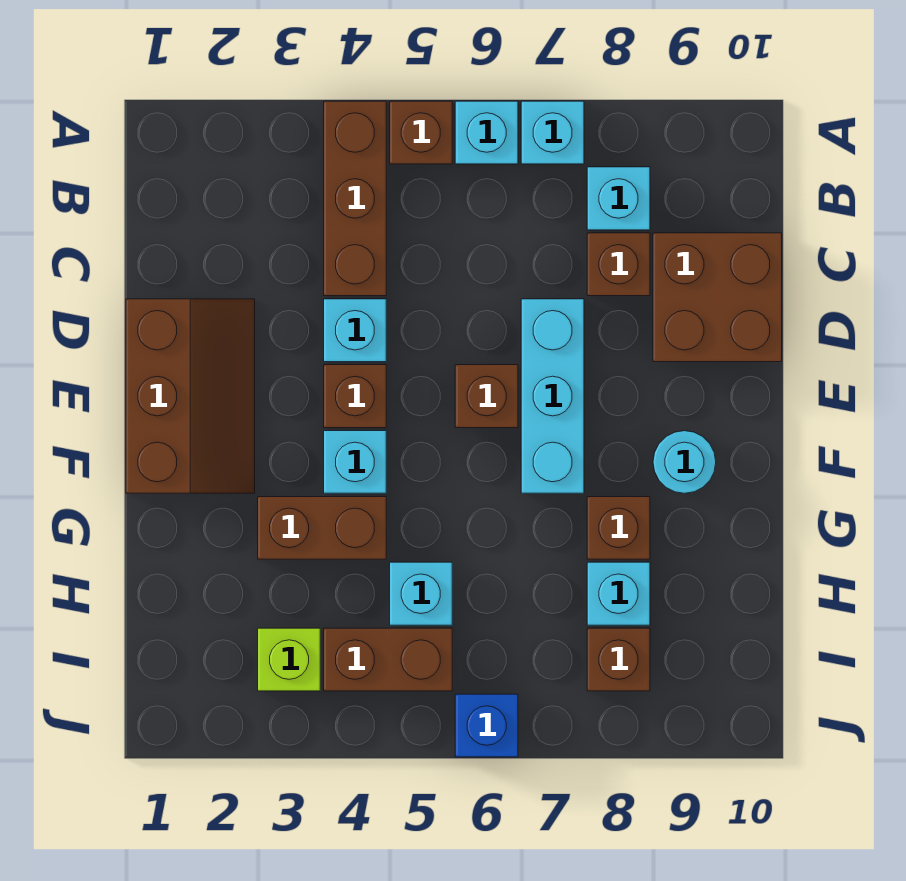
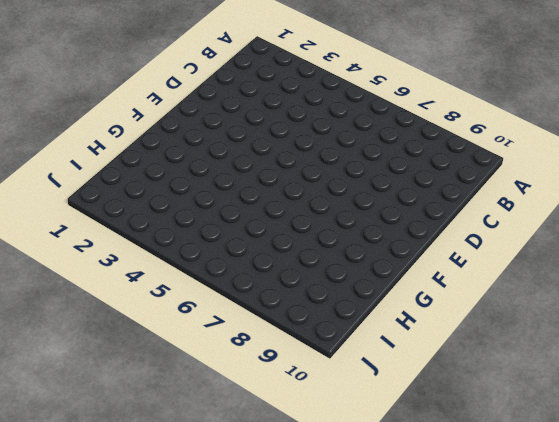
none -> brown brick A4:C4 level 1
none -> brown brick A5 level 1
none -> cyan brick A6 level 1

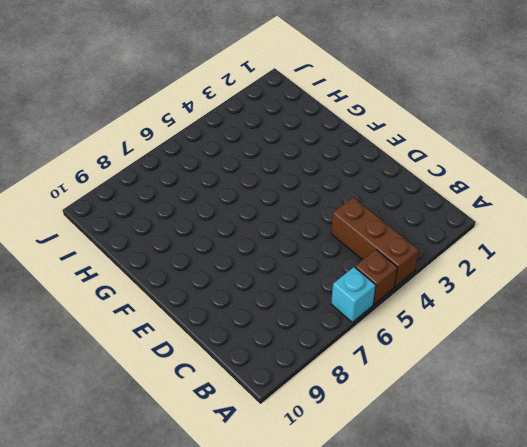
none -> cyan brick A7 level 1
none -> cyan brick B8 level 1
none -> brown brick C8 level 1

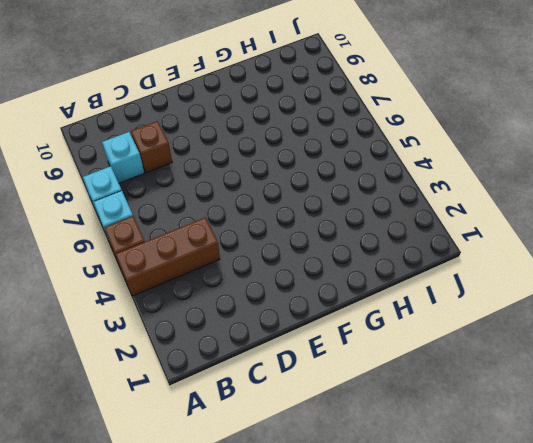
none -> brown brick C9:D10 level 1
none -> brown slope D1:F2 level 1 top 1
none -> cyan brick D4 level 1

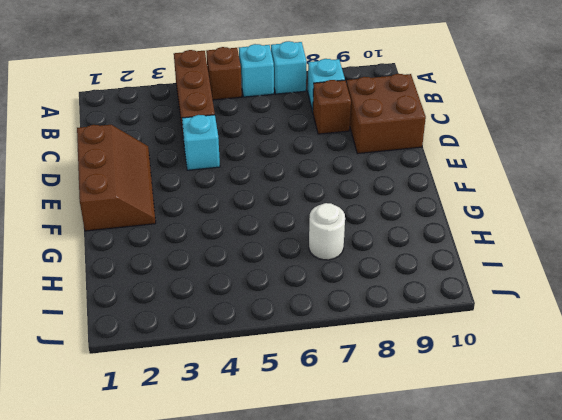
white round brick H7 level 1 -> none
none -> cyan brick D7:F7 level 1
none -> brown brick E4 level 1
none -> brown brick E6 level 1

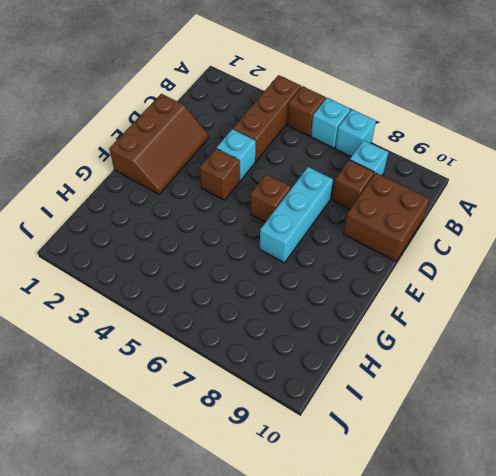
none -> cyan brick F4 level 1
none -> cyan round brick F9 level 1
none -> brown brick G3:G4 level 1

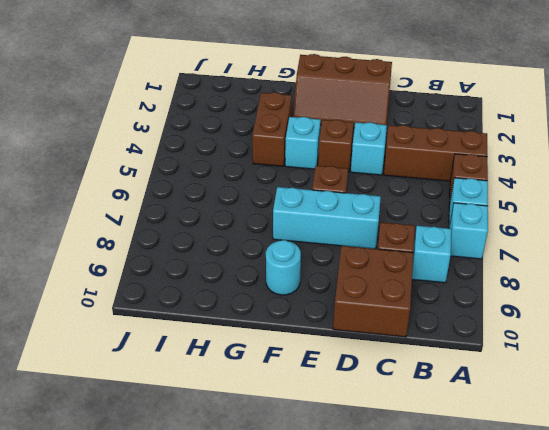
none -> brown brick G8 level 1
none -> cyan brick H5 level 1
none -> cyan brick H8 level 1

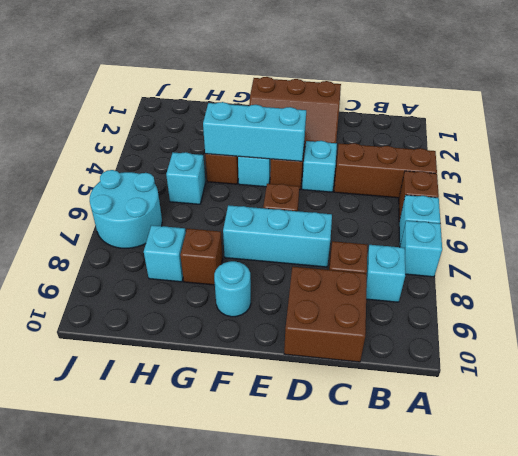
cyan brick E4:G4 level 2 -> none
cyan round brick I6:J7 level 1 -> blue brick J6 level 1
none -> lime brick I3 level 1
none -> brown brick I4:I5 level 1
none -> brown brick I8 level 1

